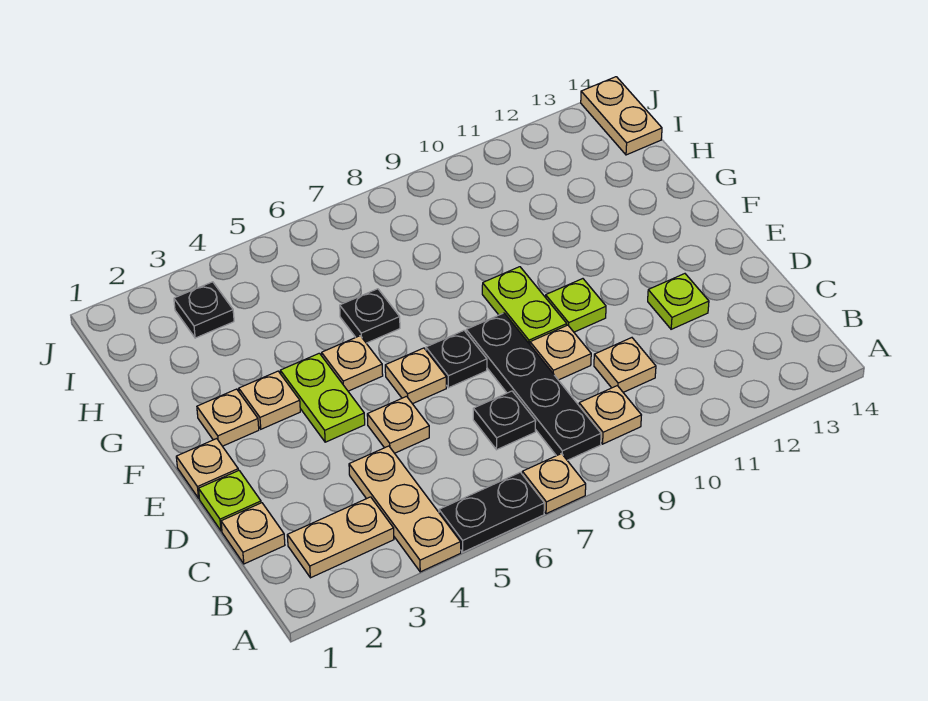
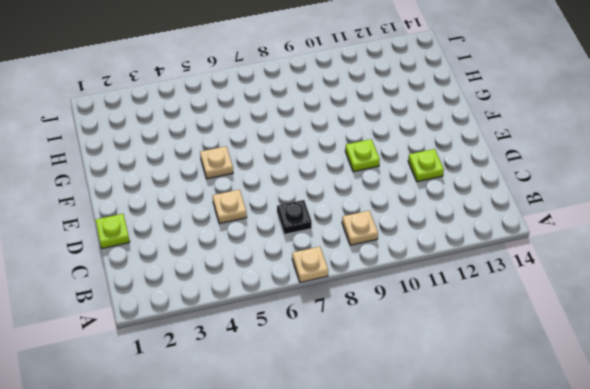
none -> tan plate A4:C4 level 1
none -> black plate A5:A6 level 1
none -> tan plate B2:B3 level 1

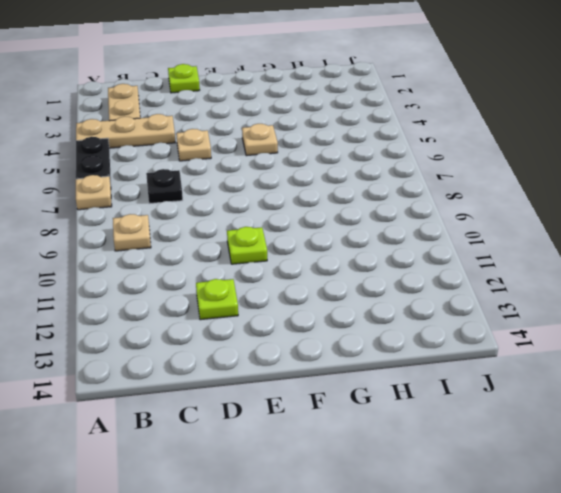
none -> black plate B8:E8 level 1
none -> tan plate C1 level 1
none -> tan plate C10 level 1

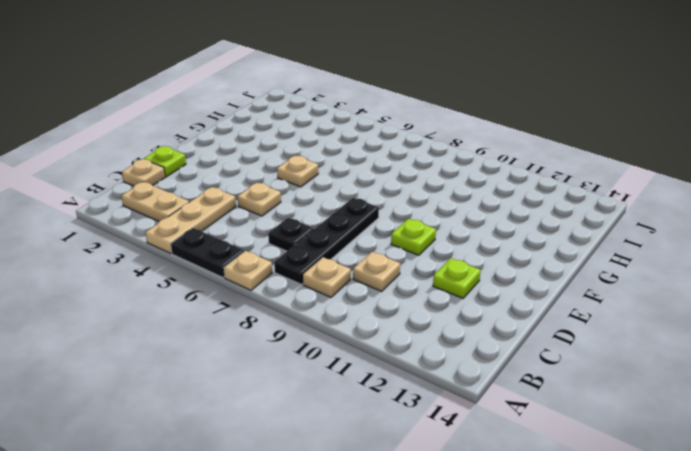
none -> tan plate D9 level 1
none -> tan plate E1 level 1
none -> lime plate E4:F4 level 1

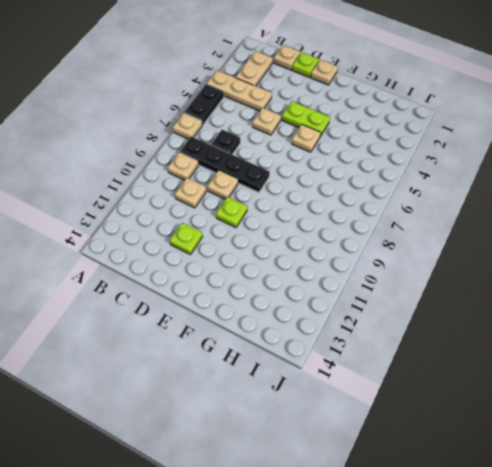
none -> tan plate E6 level 1
none -> black plate E7 level 1
none -> lime plate E9:F9 level 1

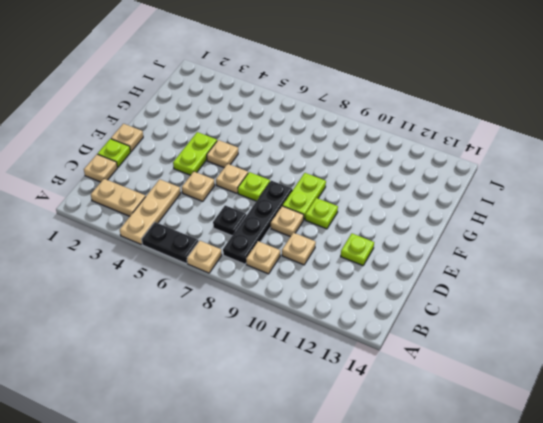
lime plate E7 level 1 -> black plate E7 level 1
none -> tan plate F2 level 1
none -> tan plate F3 level 1
none -> black plate G6 level 1

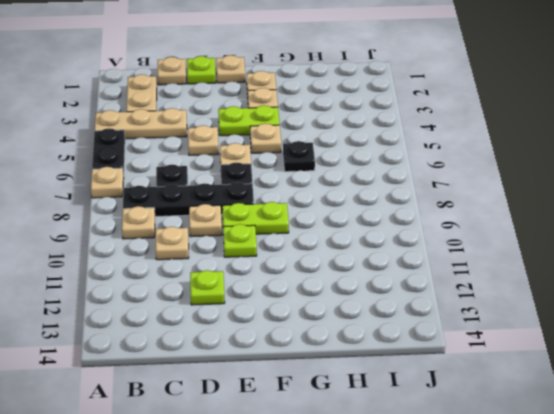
none -> black plate I3 level 1
none -> tan plate I14:J14 level 1

